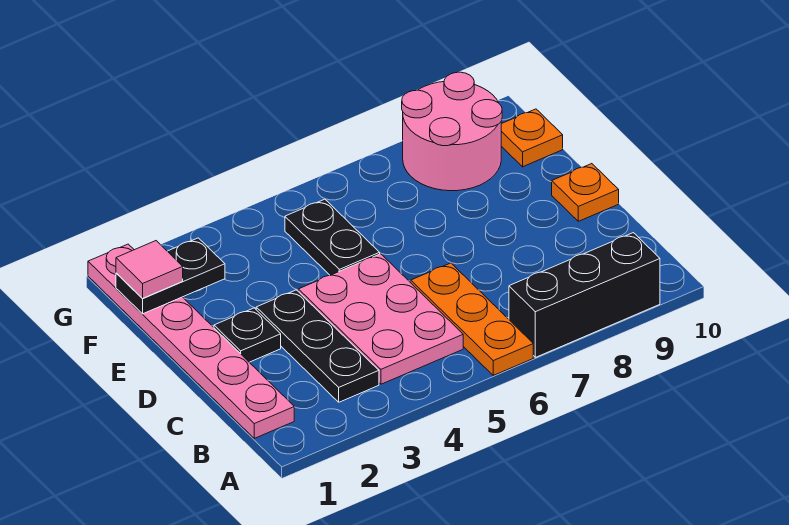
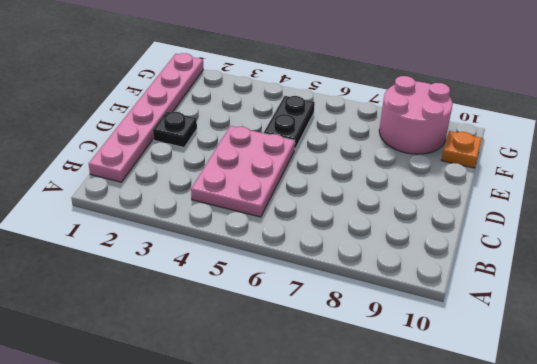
none -> orange plate A6:C6 level 1
none -> black brick A7:A9 level 1
none -> black plate B3:D3 level 1

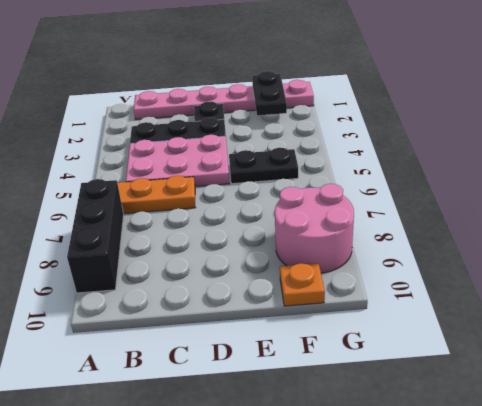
none -> orange plate D10 level 1
none -> pink tile F1 level 3

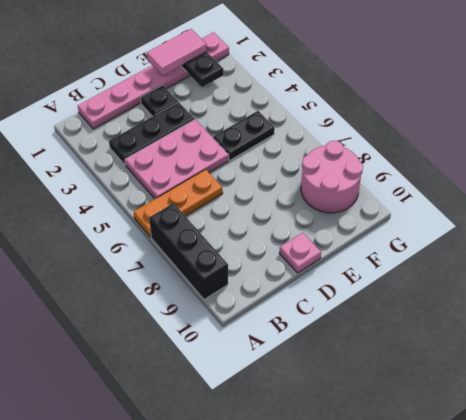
pink plate D10 level 1 -> orange plate D10 level 1
pink tile E1:F1 level 3 -> pink tile F1 level 3
none -> orange plate F10 level 1

